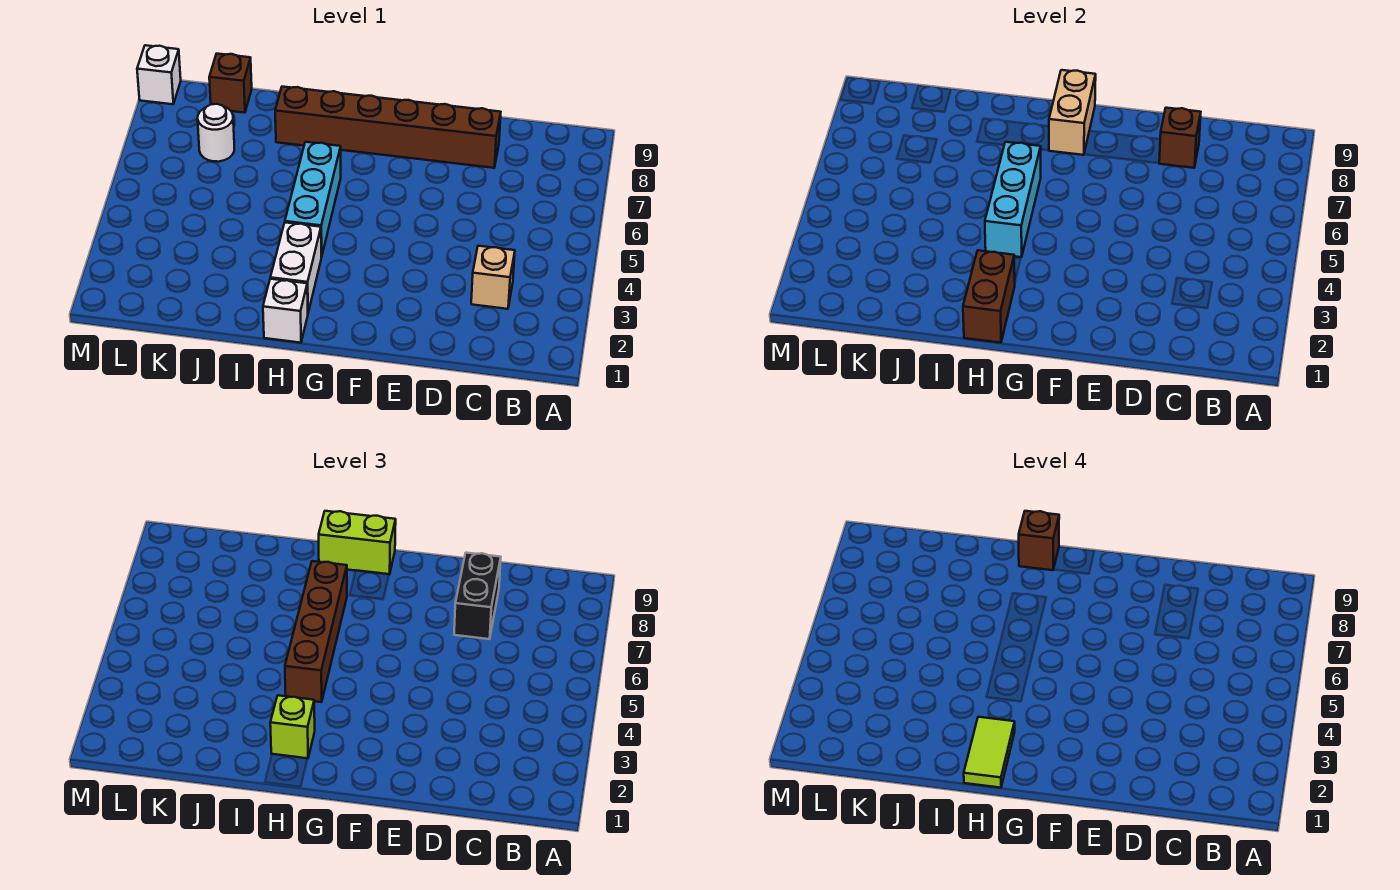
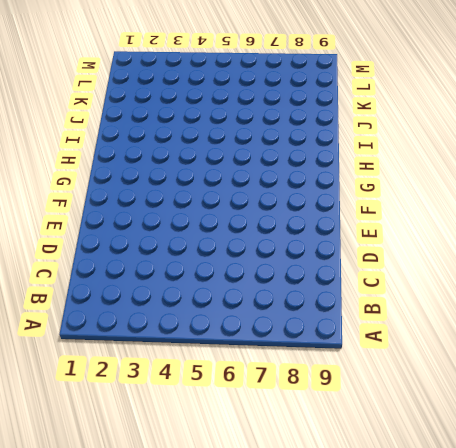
none -> tan brick C3 level 1
none -> brown brick D8:I8 level 1
none -> white brick H1 level 1

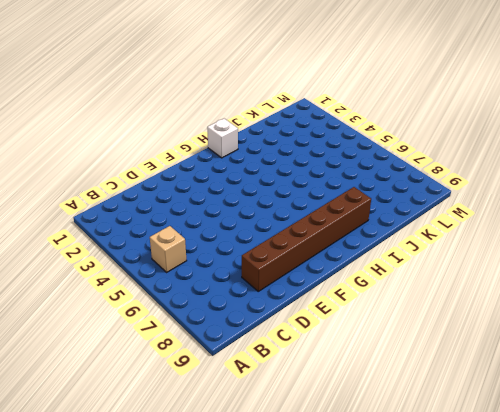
tan brick B5 level 1 -> tan brick C3 level 1
none -> white brick H2:H3 level 1
none -> cyan brick H4:H6 level 1
none -> white round brick K7 level 1

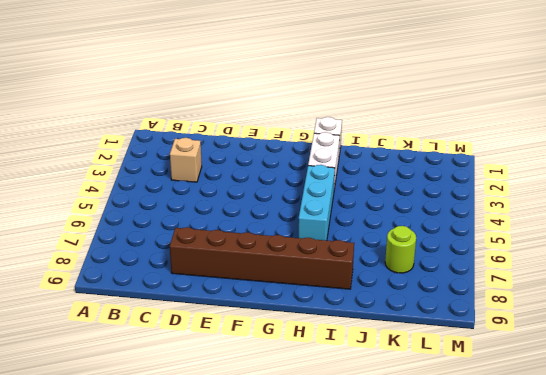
lime round brick K7 level 1 -> white round brick K7 level 1
none -> brown brick K9 level 1
none -> white brick M9 level 1
none -> brown brick D8 level 2

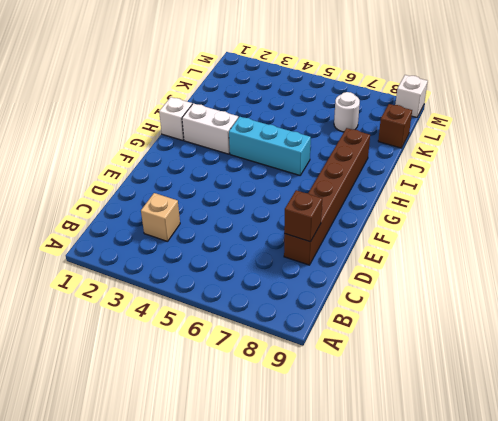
none -> tan brick G8:G9 level 2
none -> brown brick H1:H2 level 2
none -> cyan brick H4:H6 level 2

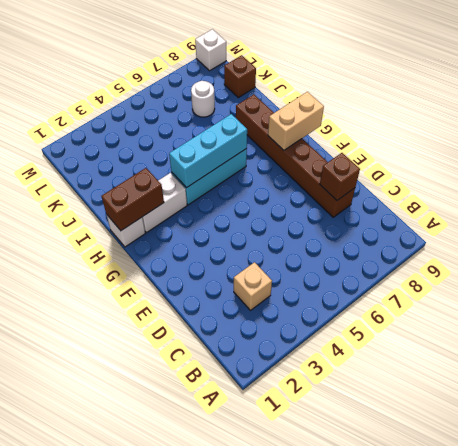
none -> black brick D7:D8 level 3
none -> lime brick G9:H9 level 3
none -> lime brick H2 level 3

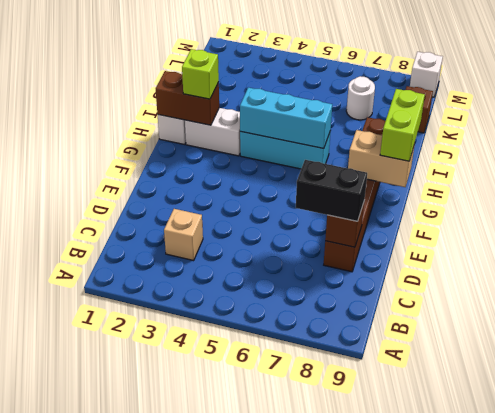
none -> brown brick H4:H7 level 3
none -> lime tile H1:H2 level 4
none -> brown brick H9 level 4

